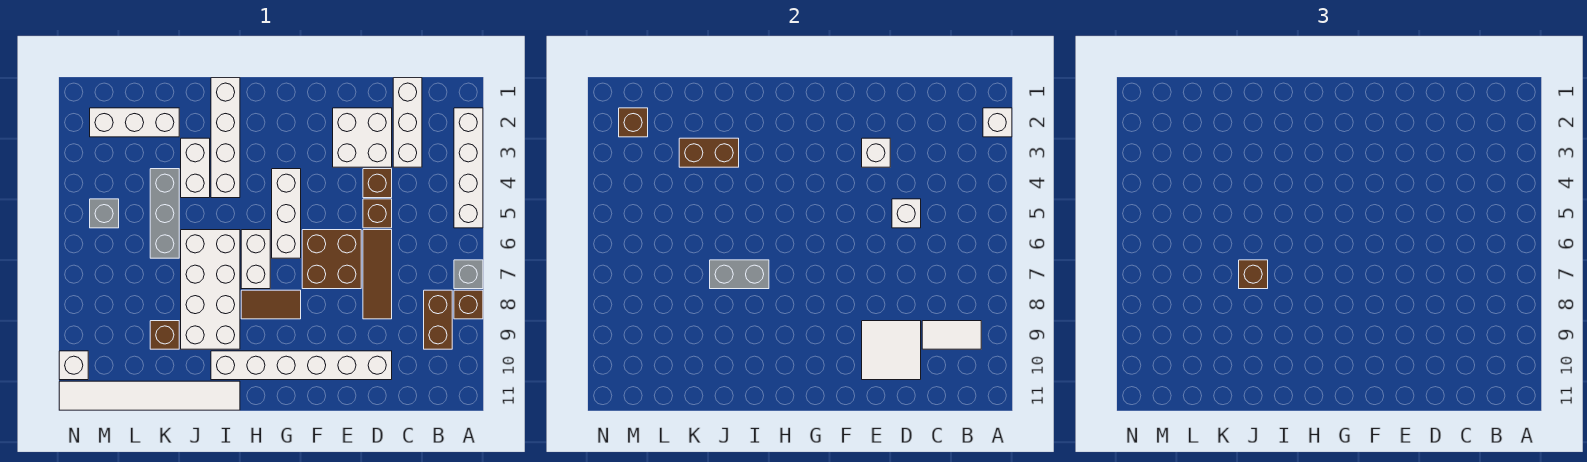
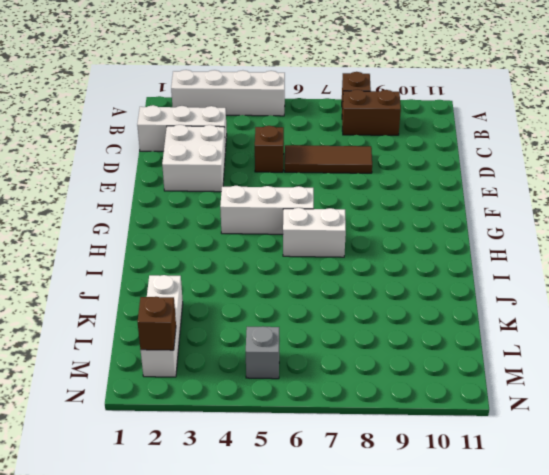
none -> grey brick A7 level 1
none -> brown brick D4 level 1
none -> white brick D10:I10 level 1
none -> brown brick E6:F7 level 1

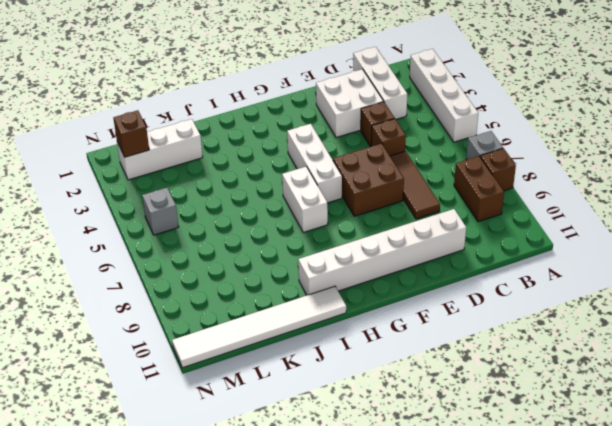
none -> brown tile G8:H8 level 1
none -> white brick I1:I4 level 1
none -> white brick I6:J9 level 1
none -> white brick J3:J4 level 1

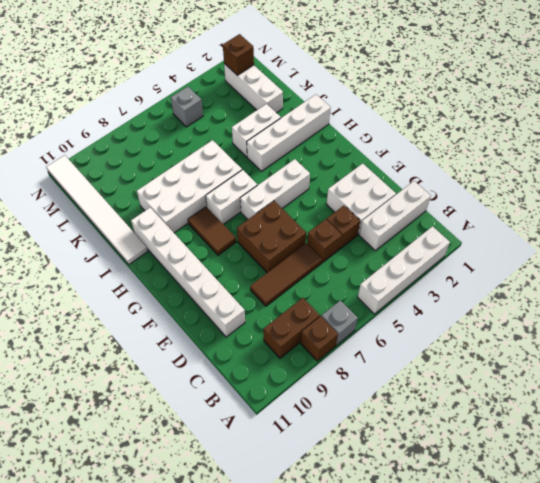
none -> grey brick K4:K6 level 1
none -> brown brick K9 level 1
none -> white brick N10 level 1
none -> white brick A2 level 2

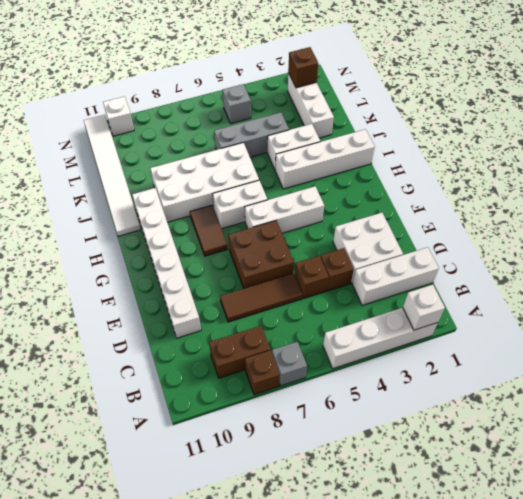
none -> brown brick K9 level 1
none -> white tile B9:C9 level 2
none -> white brick D5 level 2
none -> white tile D9:E10 level 2

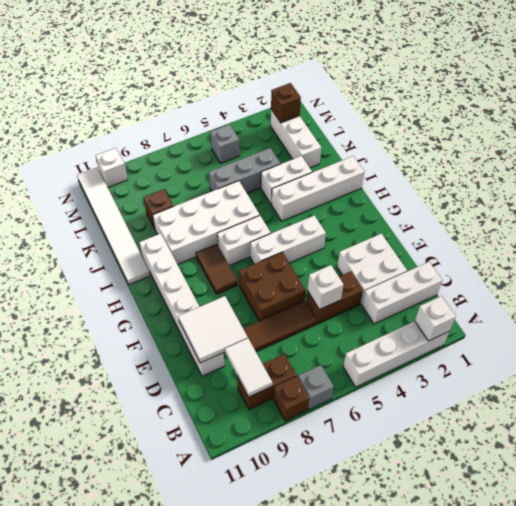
none -> white brick E3 level 2
none -> grey brick I7:J7 level 2
none -> brown brick J3:K3 level 2
none -> brown brick J7 level 3

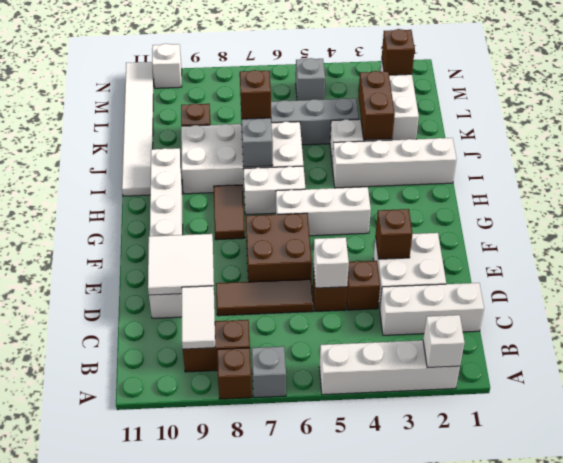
brown brick E3 level 2 -> white brick E3 level 2

